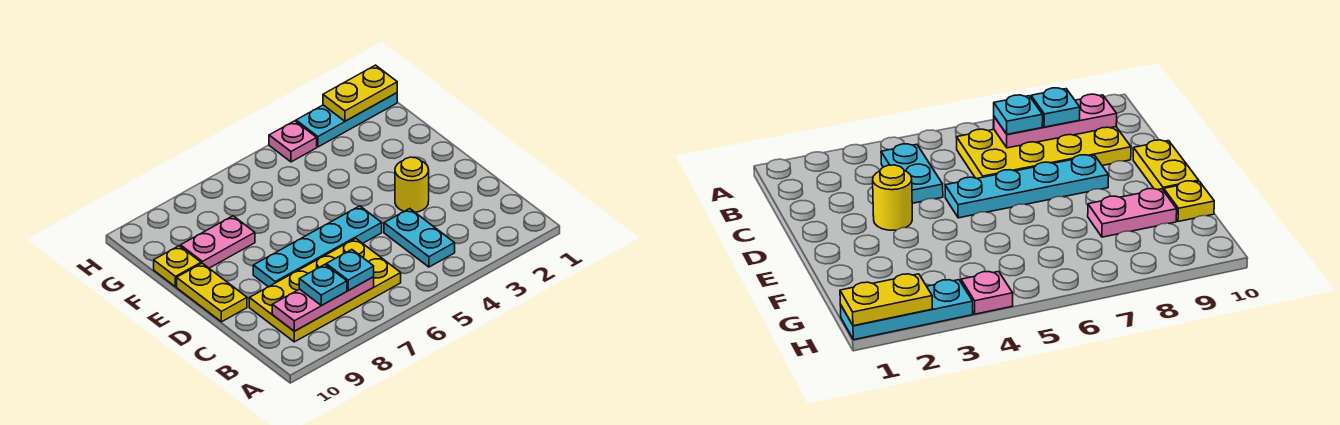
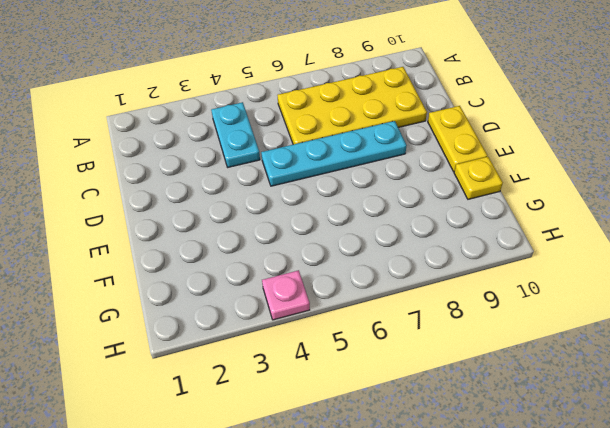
none -> yellow round brick D3 level 1
none -> pink plate F8:F9 level 1
none -> cyan plate H1:H3 level 1

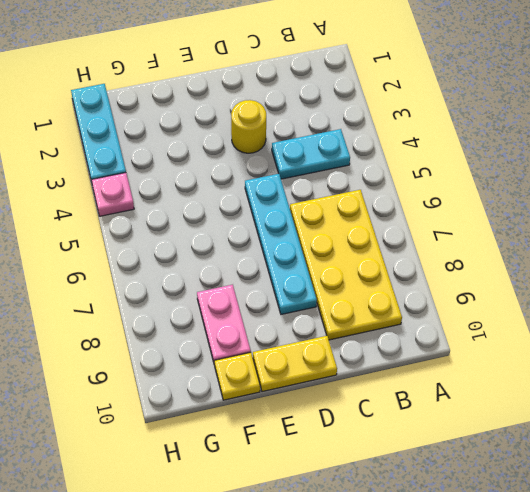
none -> pink plate B7:B9 level 2
none -> yellow plate H1:H2 level 2
none -> cyan plate B7 level 3

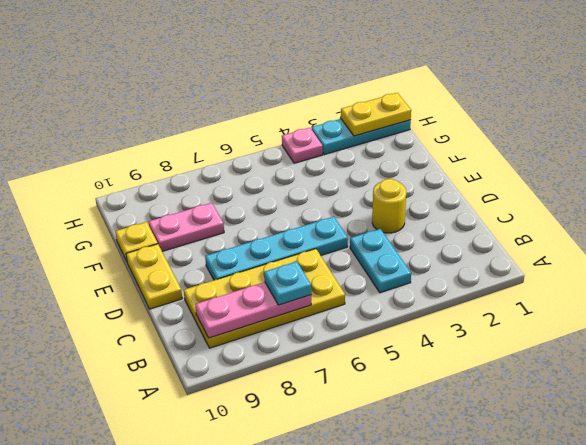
none -> cyan plate B8 level 3

